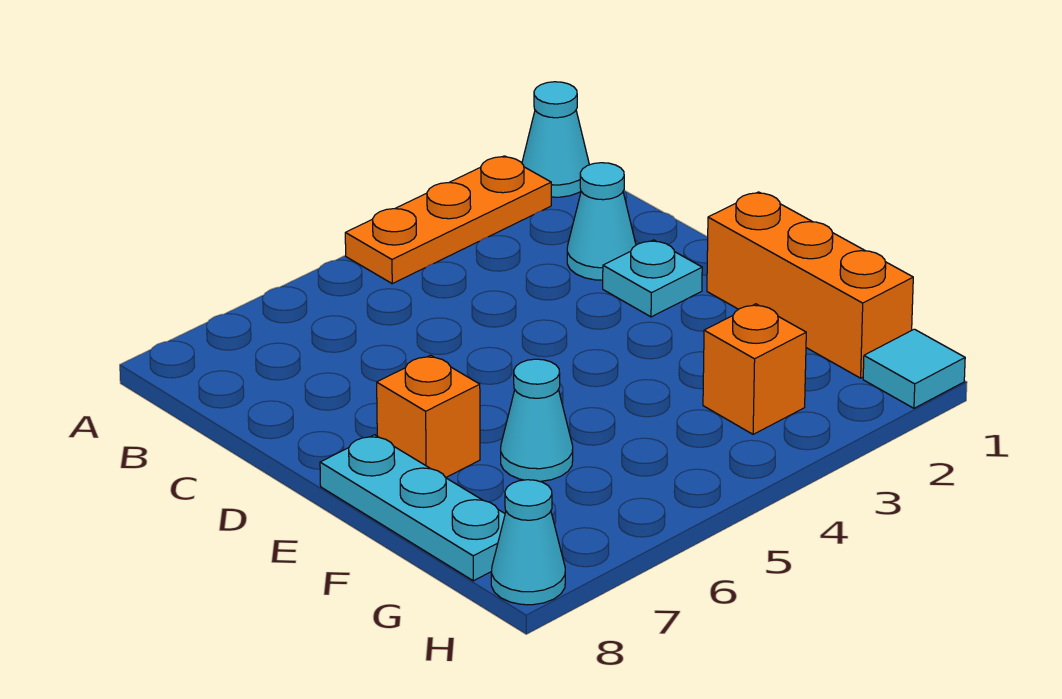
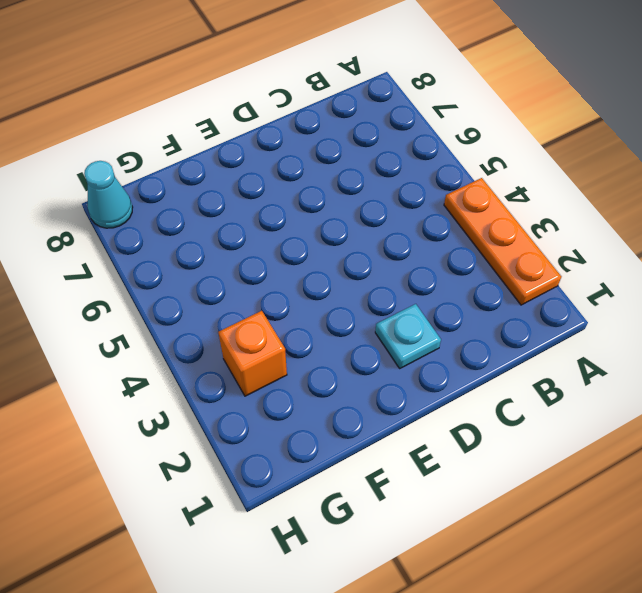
none -> cyan cone A1 level 1
none -> cyan cone C2 level 1

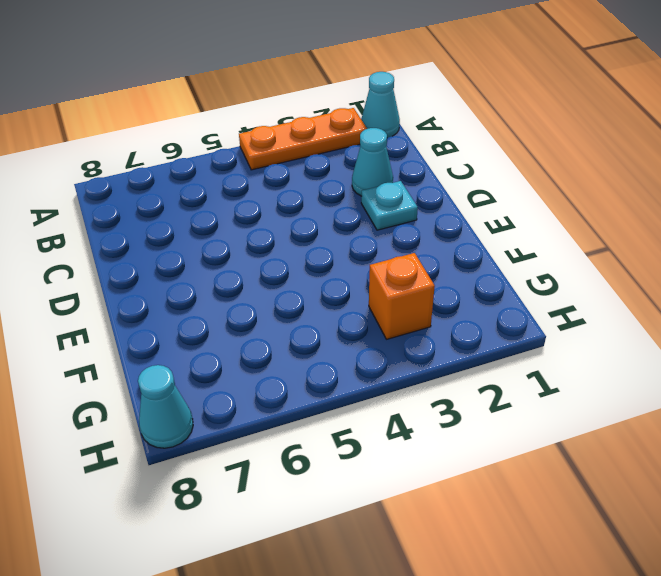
none -> orange brick E1:G1 level 1
none -> orange brick E7 level 1

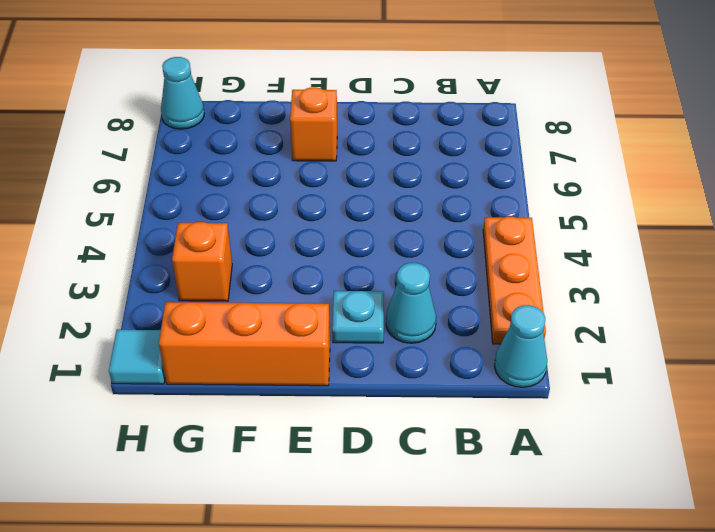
none -> cyan plate E8:G8 level 1
none -> cyan cone F6 level 1

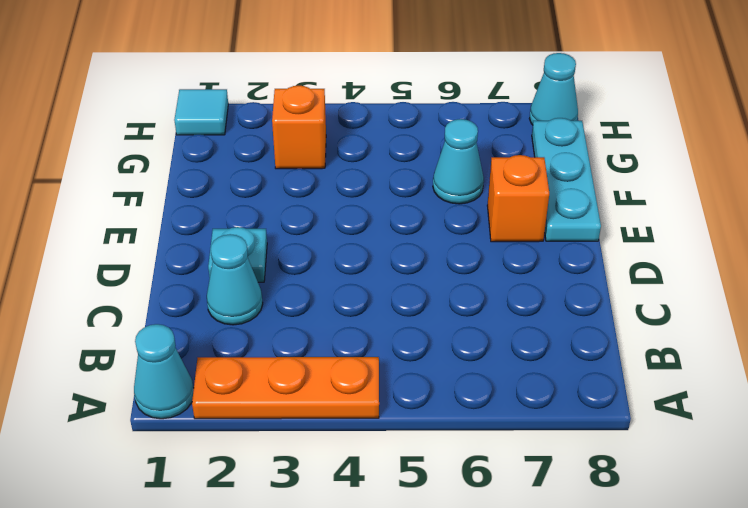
none -> orange brick E1:G1 level 1

